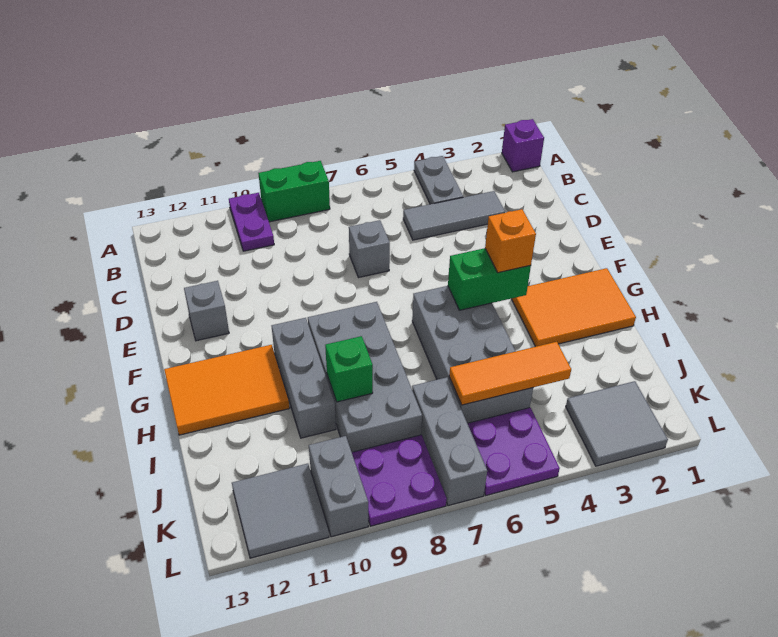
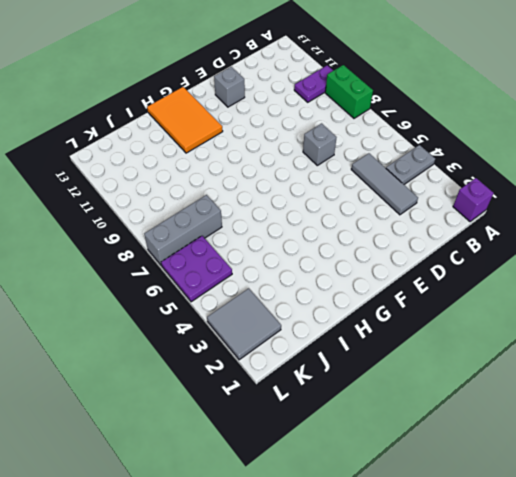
none -> orange tile G1:H3 level 1
none -> grey brick G5:J6 level 1
none -> grey brick G8:J9 level 1

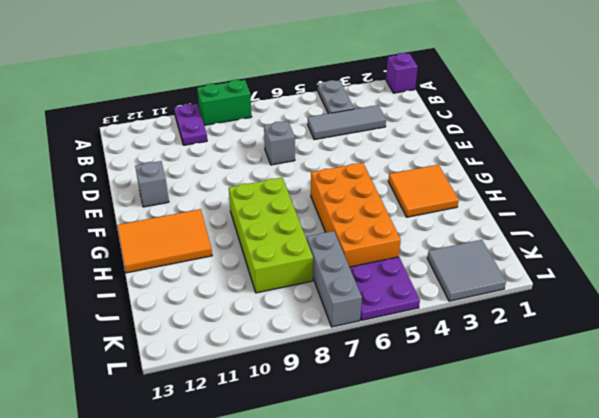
orange tile G2:H3 level 1 -> orange tile G1:H3 level 1
orange brick G5:J6 level 1 -> grey brick G5:J6 level 1
lime brick G8:J9 level 1 -> grey brick G8:J9 level 1
none -> grey brick G10:I10 level 1
none -> purple plate K8:L9 level 1
none -> grey brick K10:L10 level 1

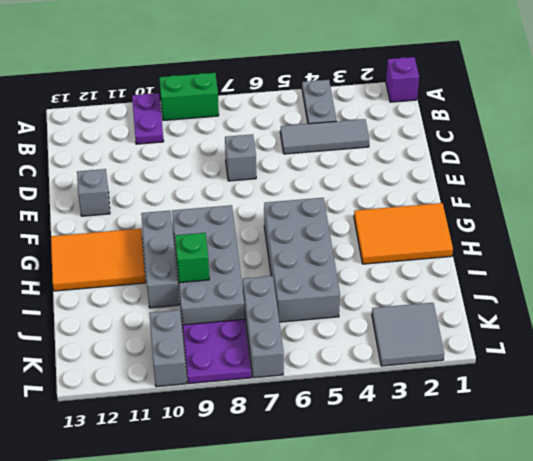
none -> purple plate K5:L6 level 1
none -> grey tile K11:L12 level 1
none -> green brick G4:G5 level 2

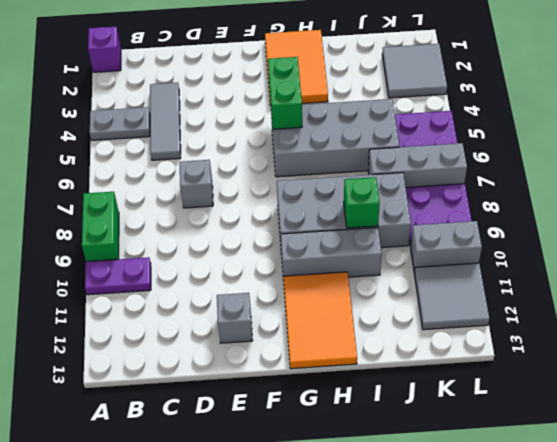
none -> orange tile J4:J6 level 2
none -> orange brick G4 level 3

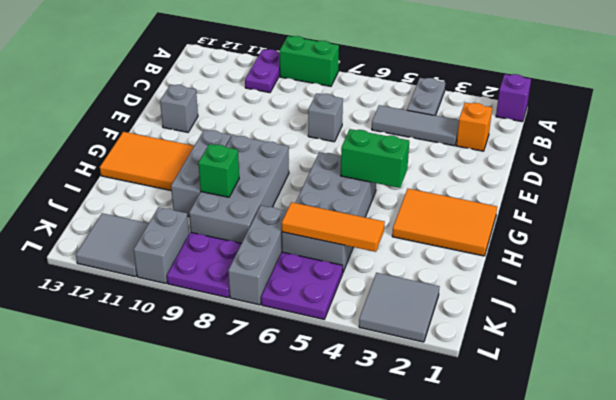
orange brick C2 level 1 -> orange brick G4 level 3

